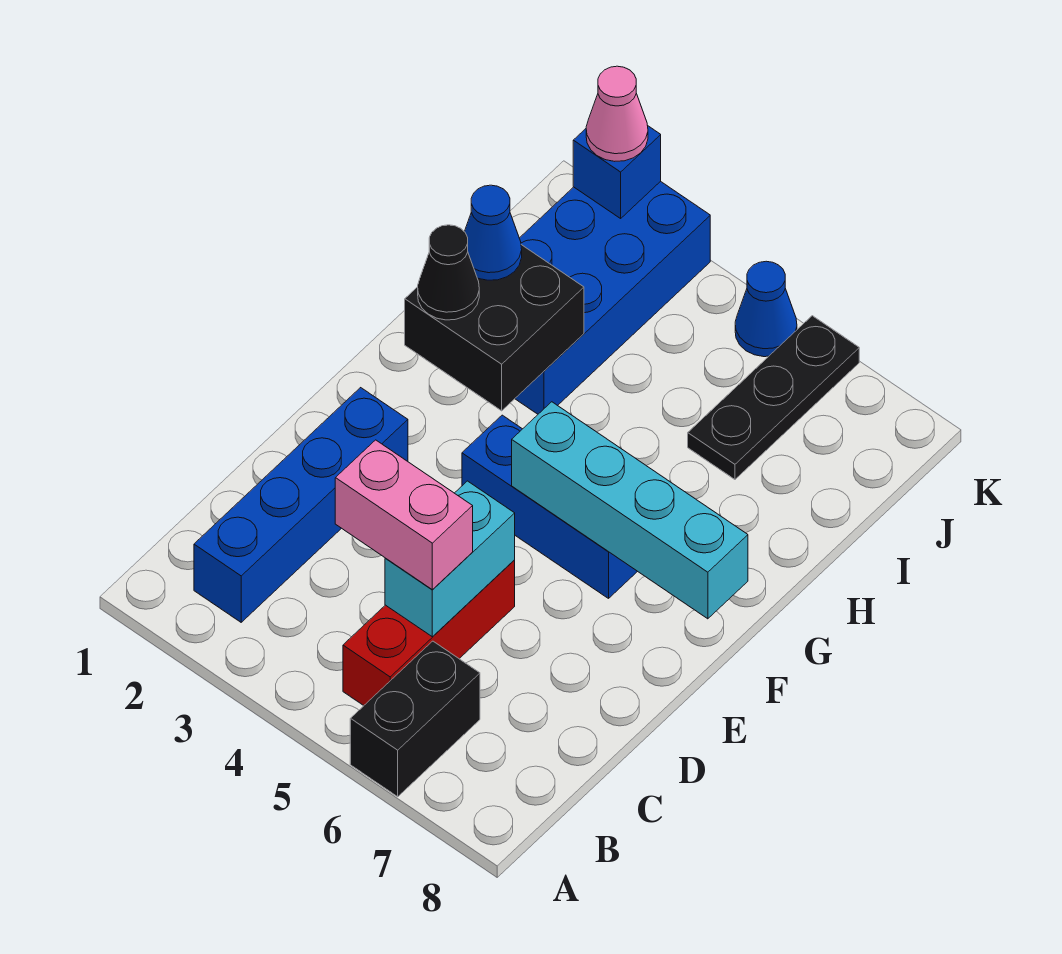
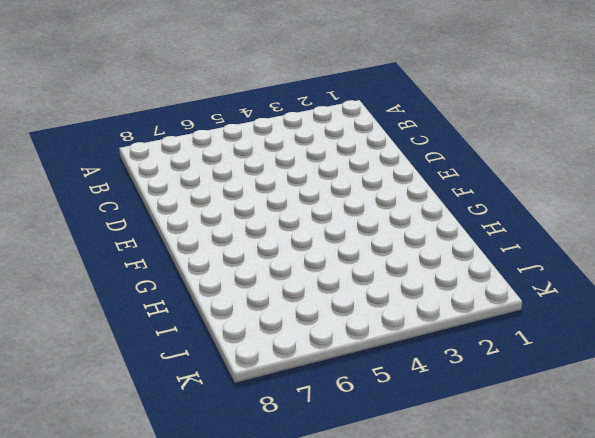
none -> black brick A6:B6 level 1
none -> blue brick B2:E2 level 1
none -> red brick B5:D5 level 1

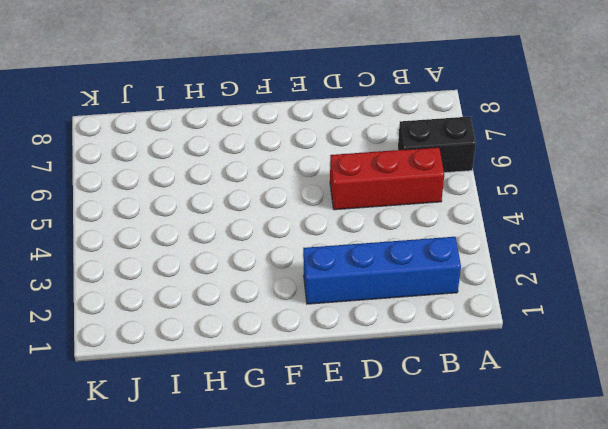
none -> blue brick F4:F6 level 1
none -> blue brick H2:K3 level 1
none -> black plate I6:K6 level 1

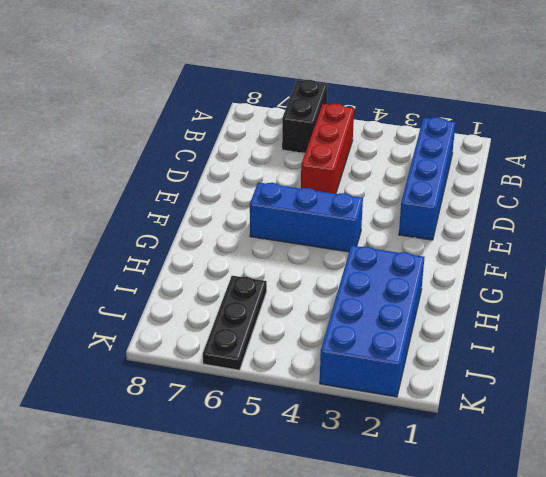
none -> blue cone K5 level 1
none -> cyan brick C5:D5 level 2
none -> cyan brick F5:F8 level 2

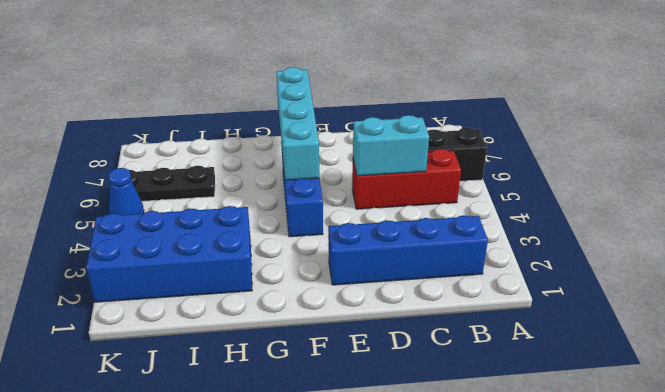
none -> black brick G2:H3 level 2
none -> blue brick K2 level 2
none -> pink brick C4:C5 level 3

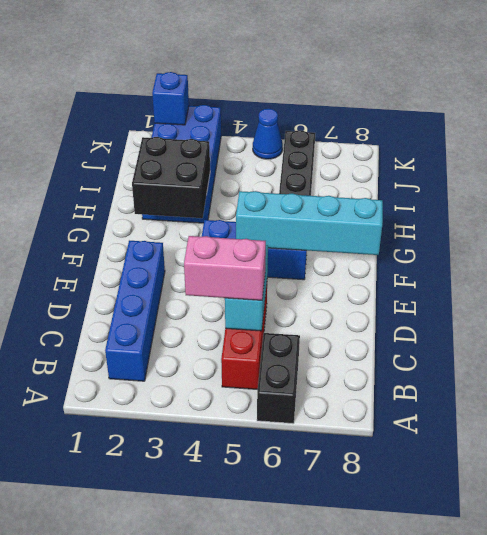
none -> black cone G2 level 3
none -> blue cone H2 level 3
none -> pink cone K2 level 3

